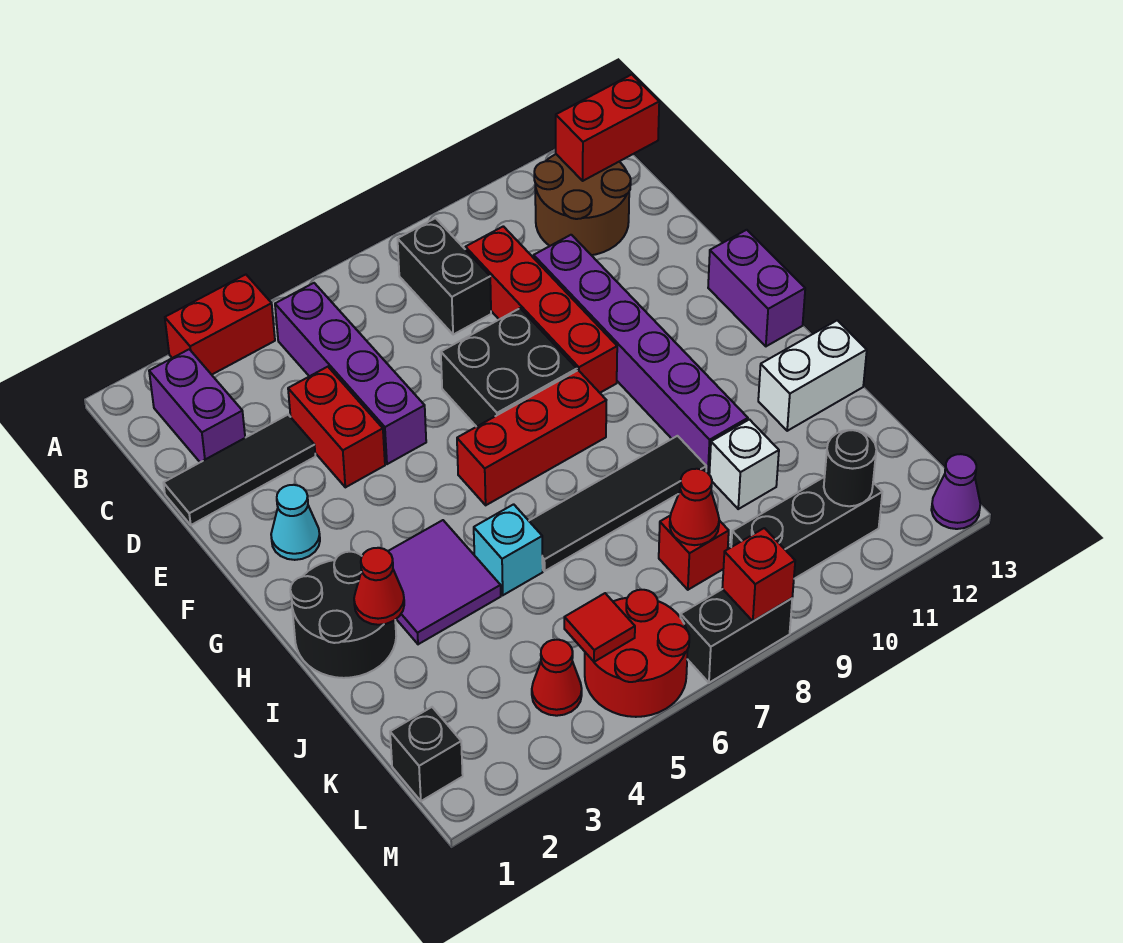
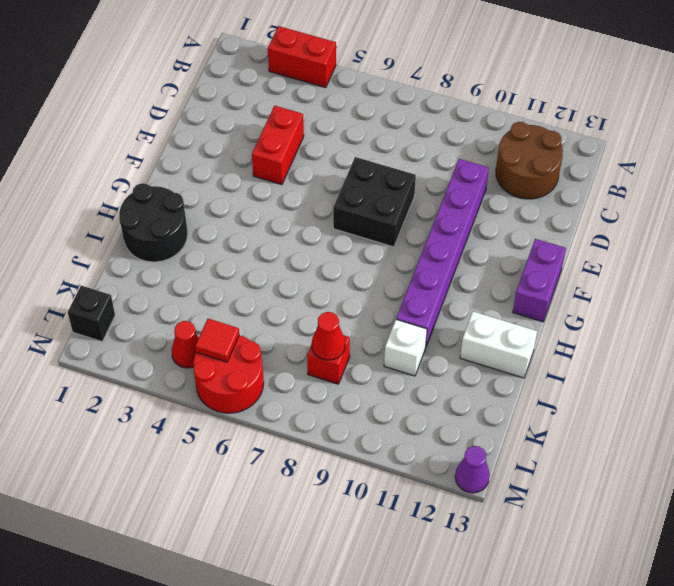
none -> purple brick B2:C2 level 1
none -> purple brick B5:E5 level 1
none -> black brick B8:C8 level 1
none -> red brick C9:F9 level 1

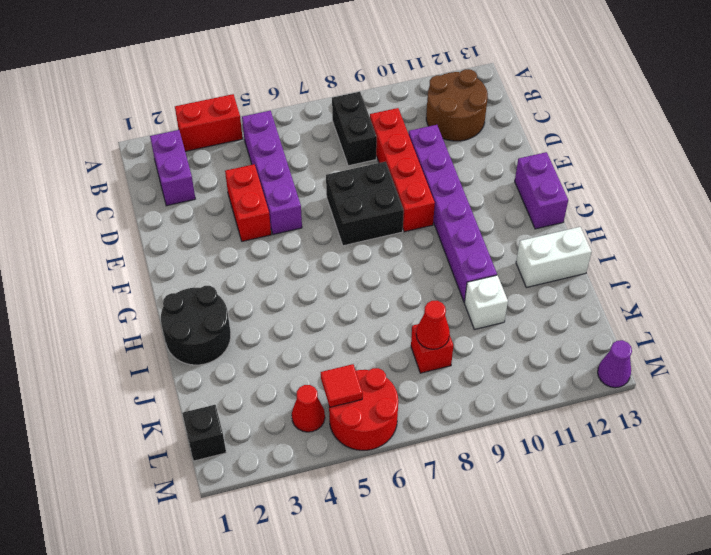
none -> black tile D1:D3 level 1
none -> cyan cone F2 level 1
none -> red brick G6:G8 level 1
none -> purple tile H3:I4 level 1

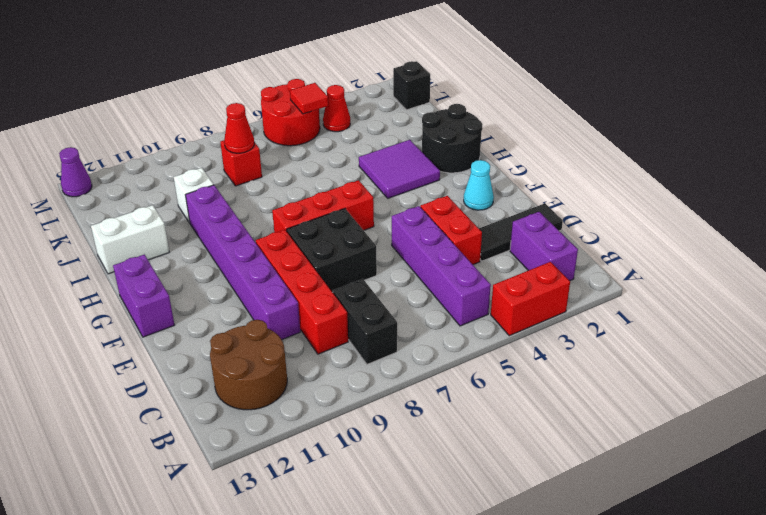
none -> cyan brick I5 level 1
none -> black tile I6:I9 level 1
none -> black brick L9:L11 level 1
none -> black brick M7:M8 level 1

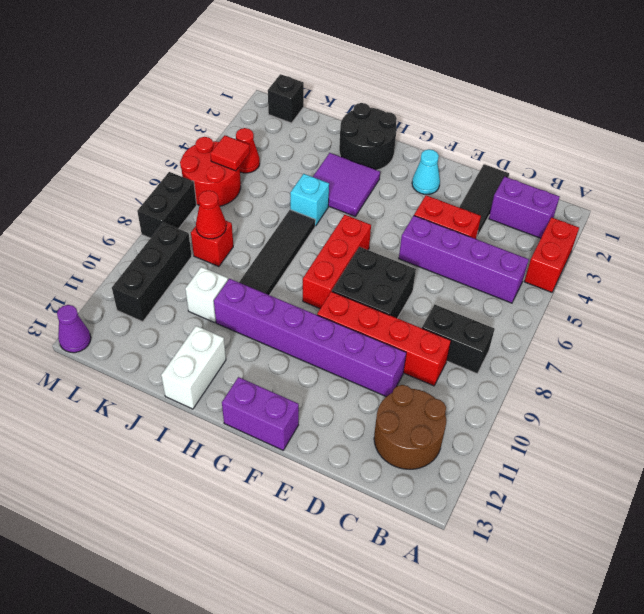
none -> red brick B12:B13 level 2
none -> red cone I2 level 2
none -> black round brick L11 level 2
none -> red brick M8 level 2

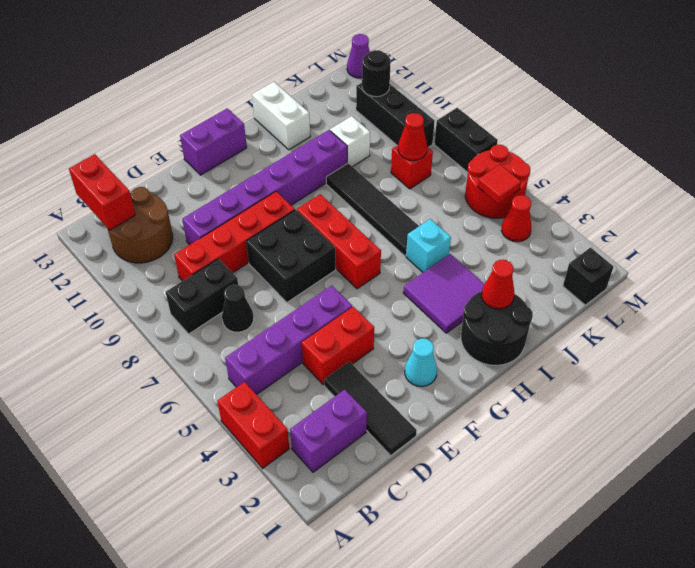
black cone C7 level 1 -> none
none -> red brick M8 level 2

